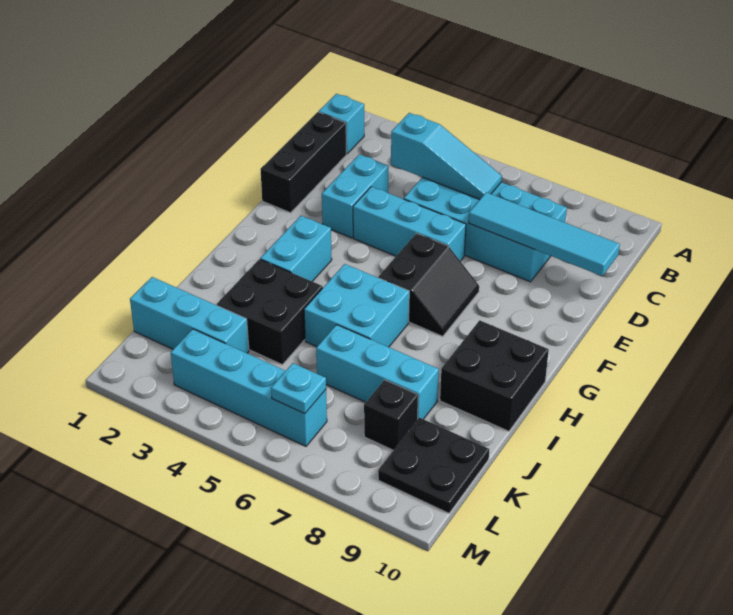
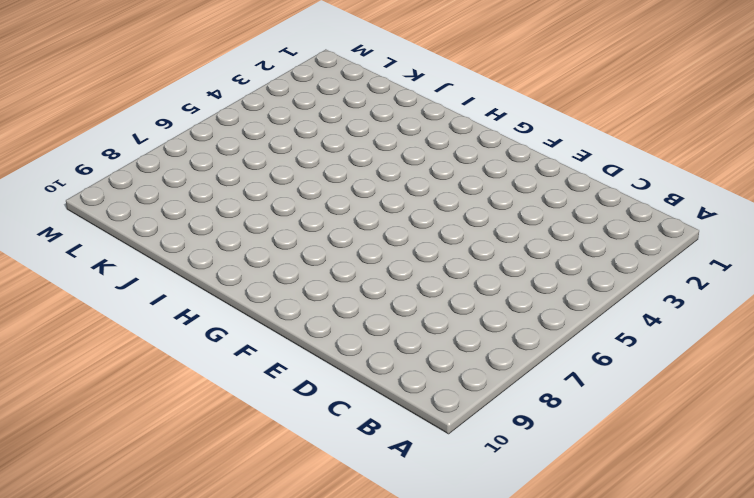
none -> cyan brick B1 level 1
none -> black brick C1:E1 level 1
none -> cyan brick C5:D8 level 1

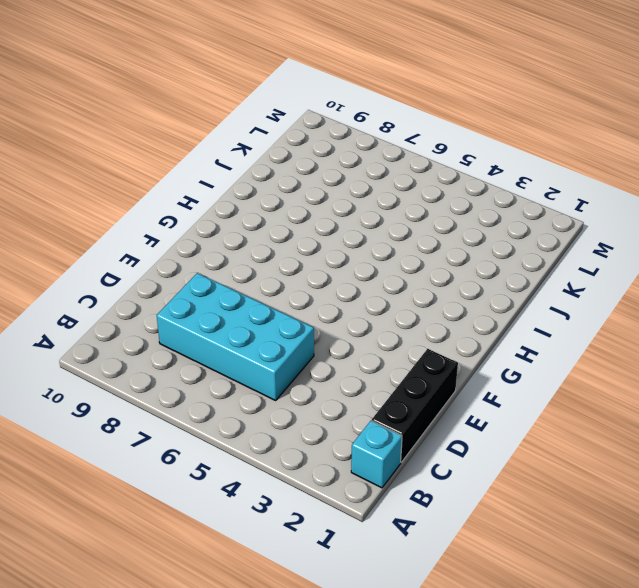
none -> cyan brick D3:E3 level 1
none -> cyan brick E4:E6 level 1
none -> black slope F6:G7 level 1 top 6

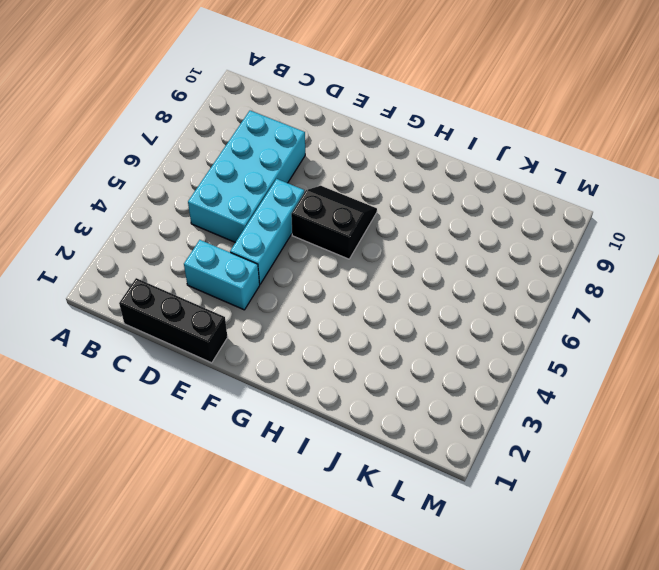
none -> cyan brick B1 level 1
none -> cyan brick G3:H3 level 1
none -> cyan brick H5:I6 level 1

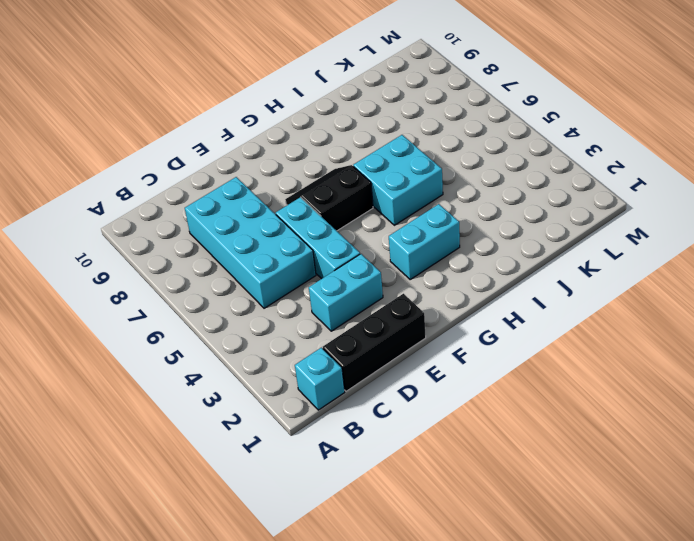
none -> black brick H9:I10 level 1
none -> black brick I3:J4 level 1
none -> cyan brick J6:J8 level 1

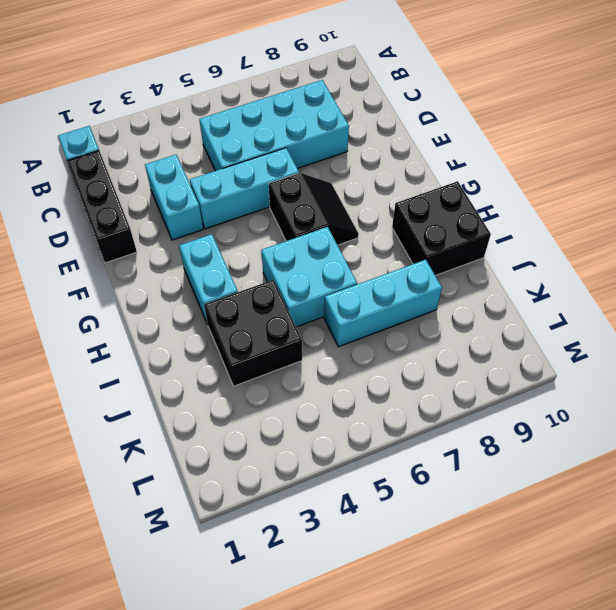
none -> cyan brick K1:K3 level 1
none -> black brick K8 level 1
none -> black plate K9:L10 level 1

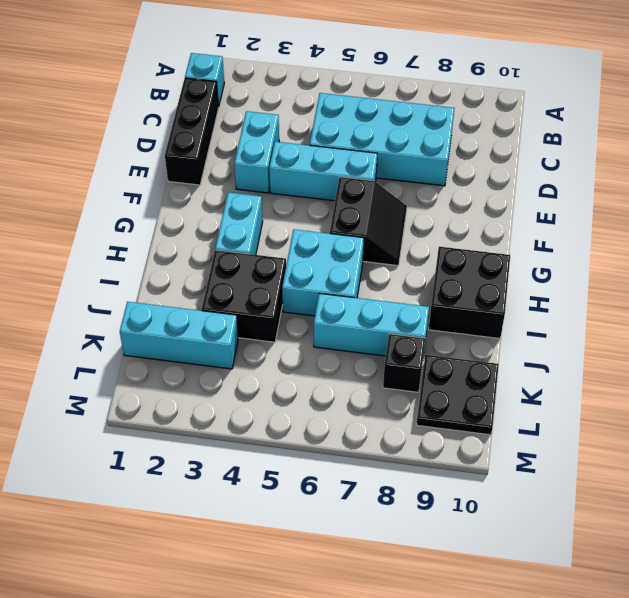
none -> cyan brick L3:L6 level 1
none -> cyan slope C4:C6 level 2 top 4
none -> cyan tile D7:D10 level 2

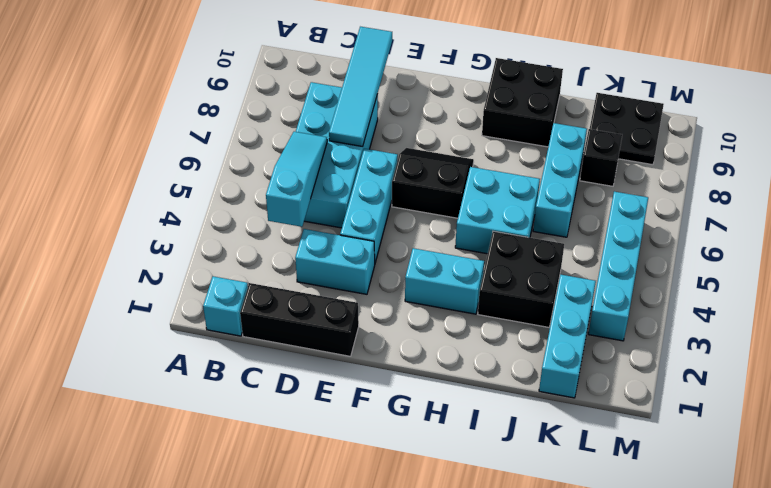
none -> cyan plate L6 level 2

